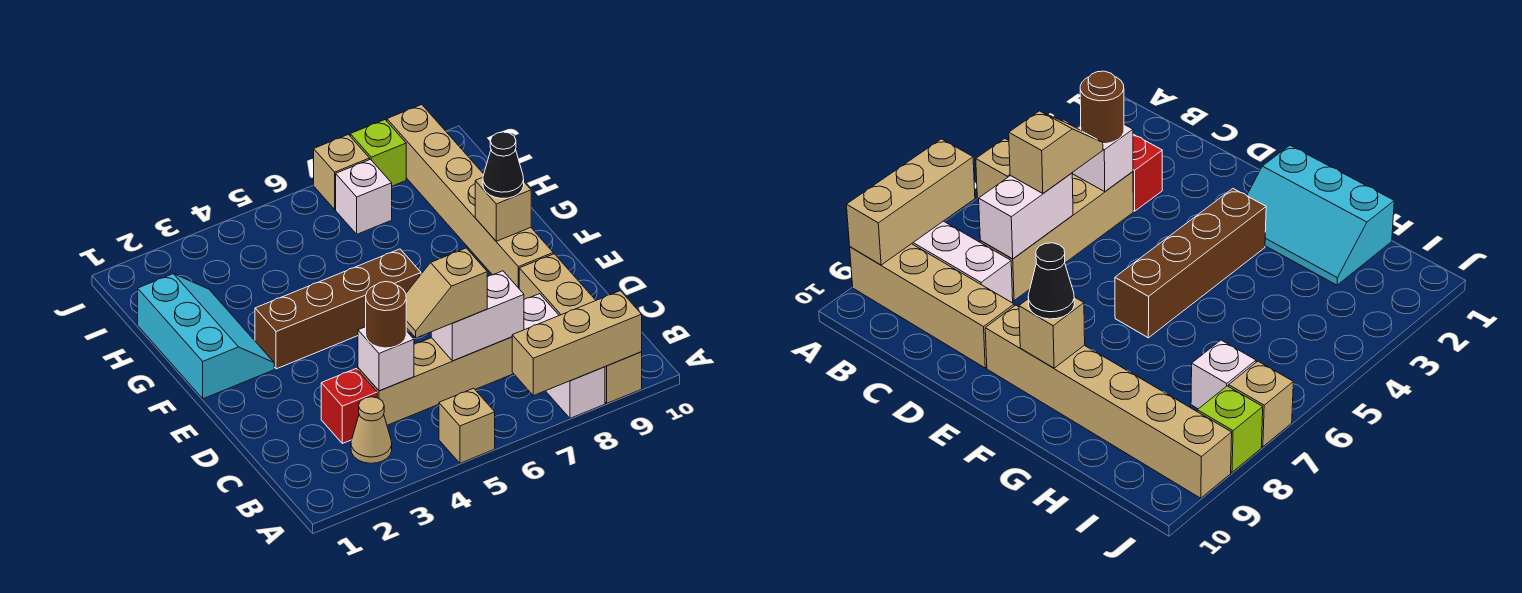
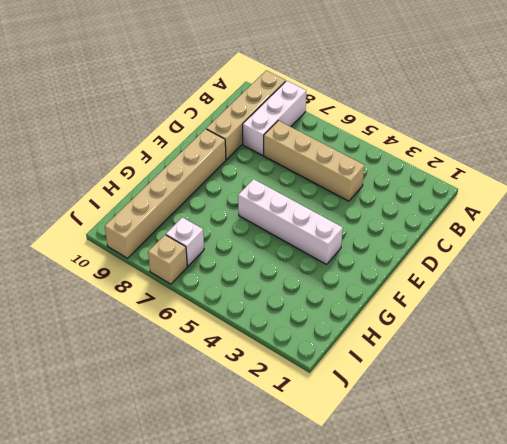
white brick F3:F6 level 1 -> brown brick F3:F6 level 1
none -> tan brick A5 level 1
none -> tan cone B3 level 1
none -> red brick C3 level 1

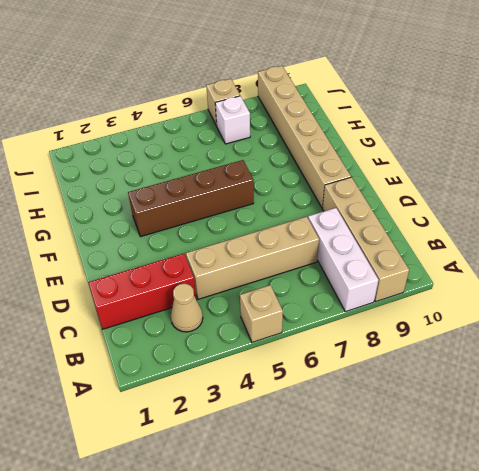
red brick C1:C3 level 1 -> red brick C3 level 1
none -> cyan slope F1:H2 level 1 top 1
none -> lime brick J8 level 1
none -> tan brick A7:A9 level 2

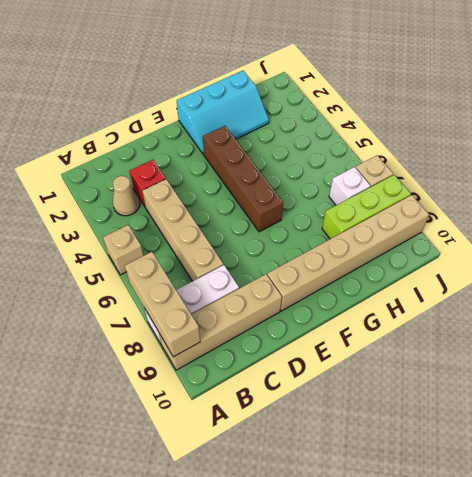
lime brick H8:J8 level 1 -> lime brick J8 level 1
none -> white brick C4 level 2
none -> white brick C6:C7 level 2
none -> tan brick F9 level 2

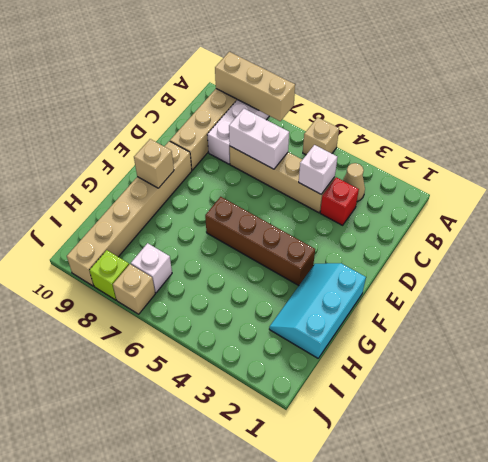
none -> brown round brick C4 level 3
none -> tan slope C5:C6 level 3 top 6
none -> black cone F9 level 3

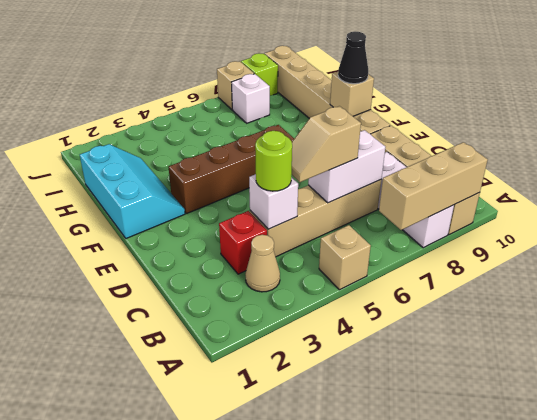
lime round brick C4 level 3 -> brown round brick C4 level 3

